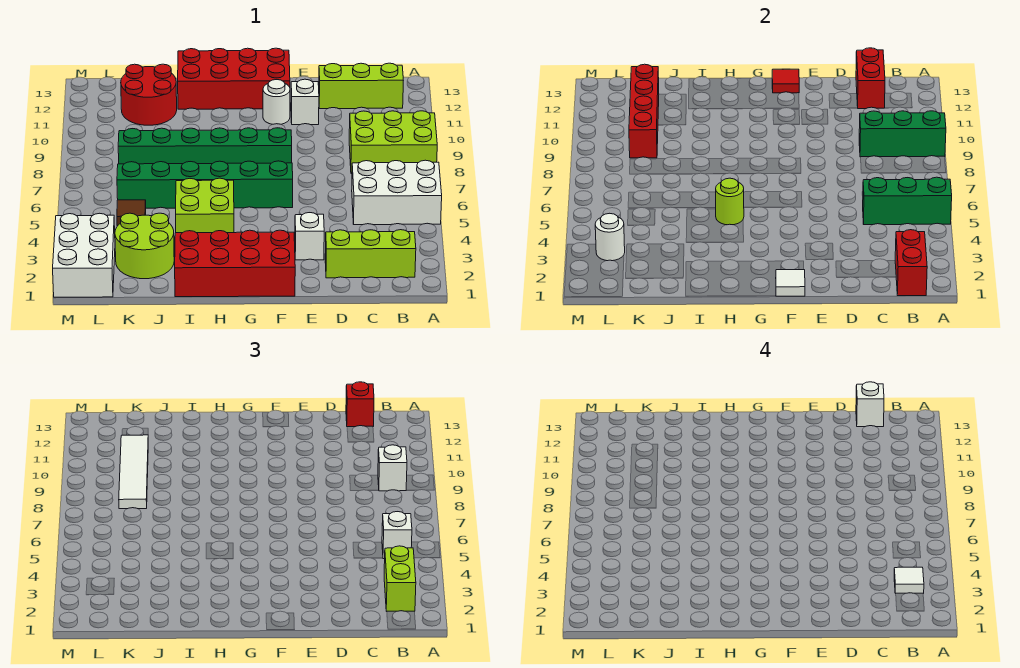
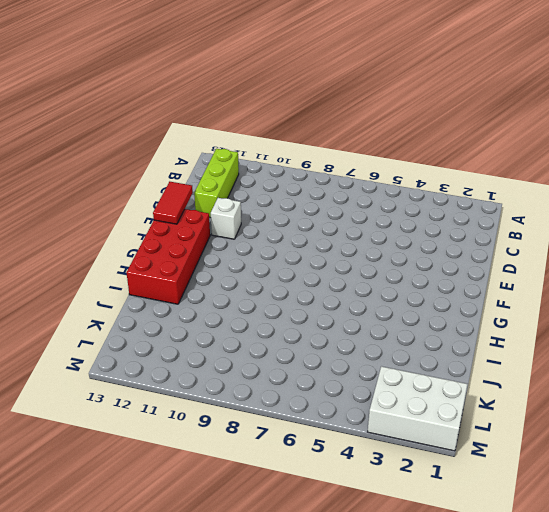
red tile E13:F13 level 2 -> red tile F13 level 2
none -> white brick A5:C6 level 1
none -> lime brick A8:C9 level 1
none -> lime brick B2:D2 level 1
none -> white brick E3 level 1

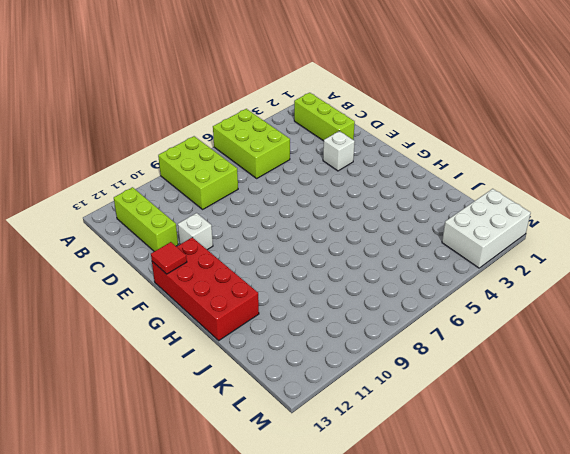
lime brick A5:C6 level 1 -> white brick A5:C6 level 1
none -> red brick F1:I2 level 1
none -> green brick F6:K6 level 1
none -> green brick F8:K8 level 1
none -> white round brick F11 level 1

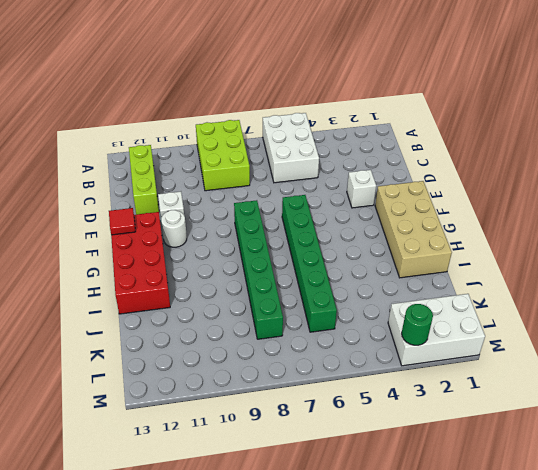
tan brick F1:I2 level 1 -> red brick F1:I2 level 1
green round brick M3 level 2 -> none
none -> lime brick B2:D2 level 1
none -> lime brick H4:I5 level 1
none -> lime round brick J2:K3 level 1
none -> red round brick J11:K12 level 1

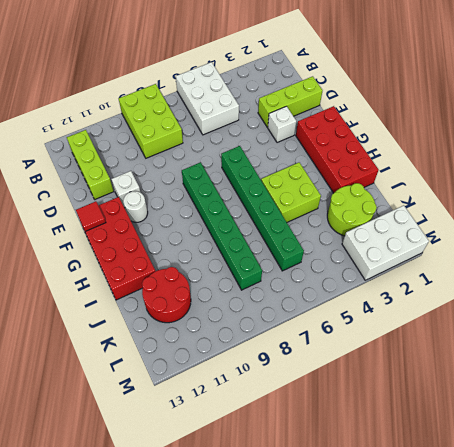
lime brick D1:D3 level 1 -> lime brick B2:D2 level 1
none -> brown tile K5 level 1
none -> green brick A5:C5 level 2
none -> green brick A9:C9 level 2
none -> red brick B1:B2 level 2

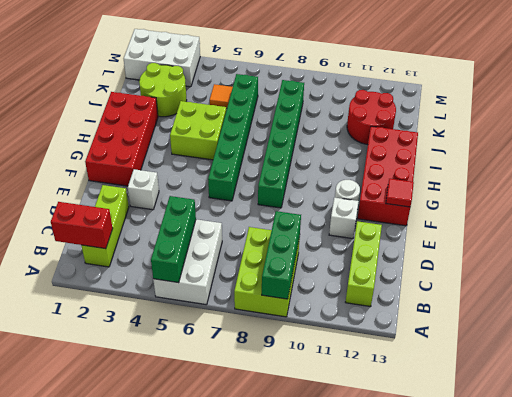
orange tile K5 level 1 -> brown tile K5 level 1
none -> red brick C12:C13 level 2
none -> white tile F1 level 2
none -> lime round brick H5 level 2
none -> red brick K9:K12 level 2

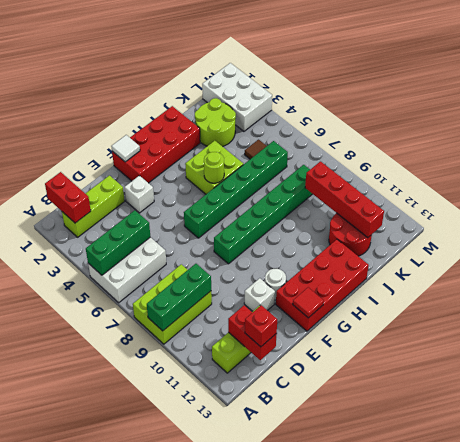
none -> white round brick L3 level 2
none -> lime brick B2:B3 level 3
none -> white brick B5 level 3
none -> white brick B9 level 3

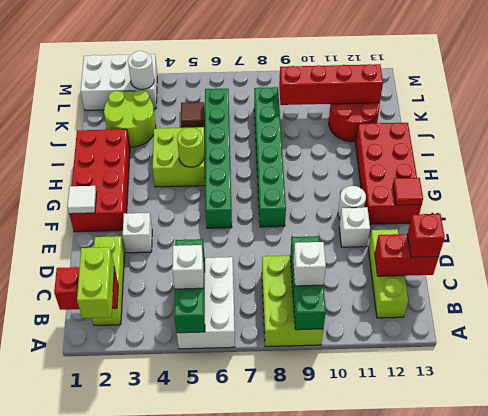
lime brick A2:B2 level 3 -> lime brick B2:B3 level 3
none -> white tile K8:K11 level 3
none -> white tile B3 level 4
none -> white brick C13 level 4

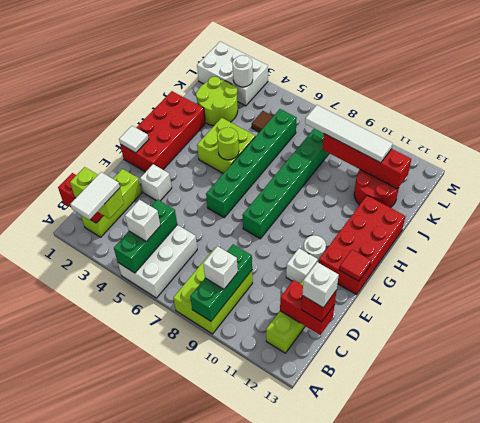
white tile A3:B3 level 4 -> white tile B3 level 4

